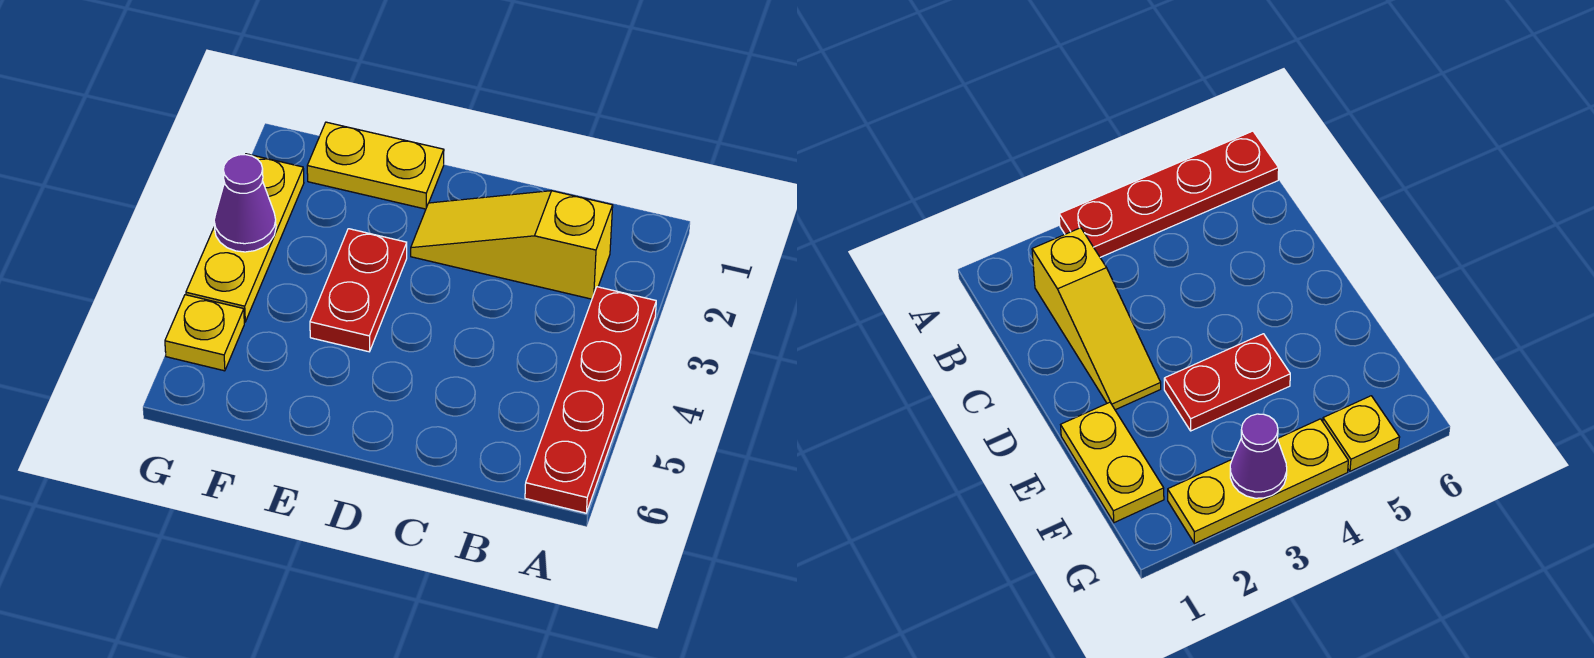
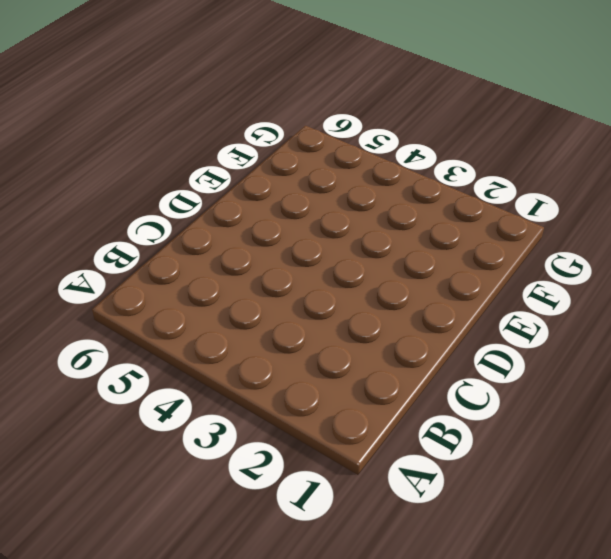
none -> red plate A3:A6 level 1
none -> yellow slope B2:D2 level 1 top B

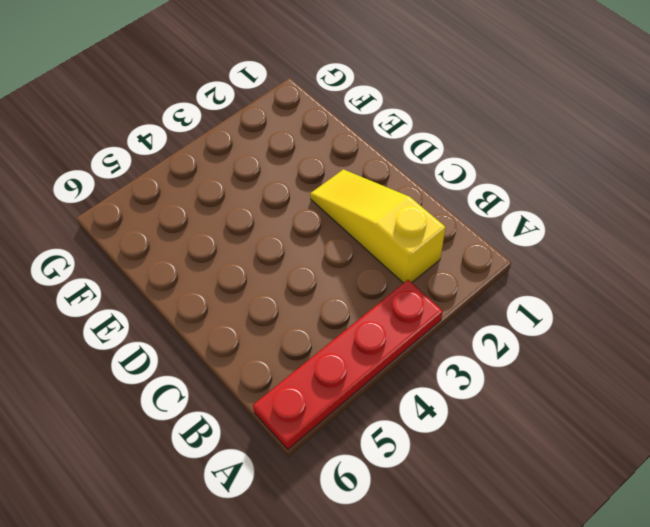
none -> yellow plate E1:F1 level 1
none -> red plate E3:E4 level 1

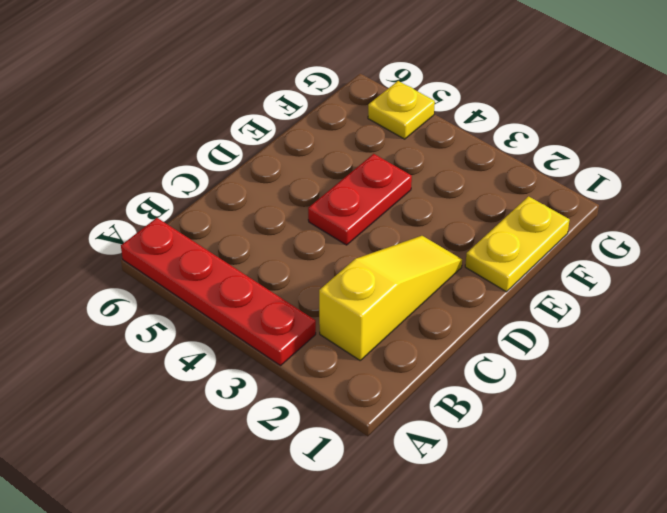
red plate D4:E4 level 1 -> red plate E3:E4 level 1
none -> yellow plate G2:G4 level 1
none -> purple cone G3 level 2

